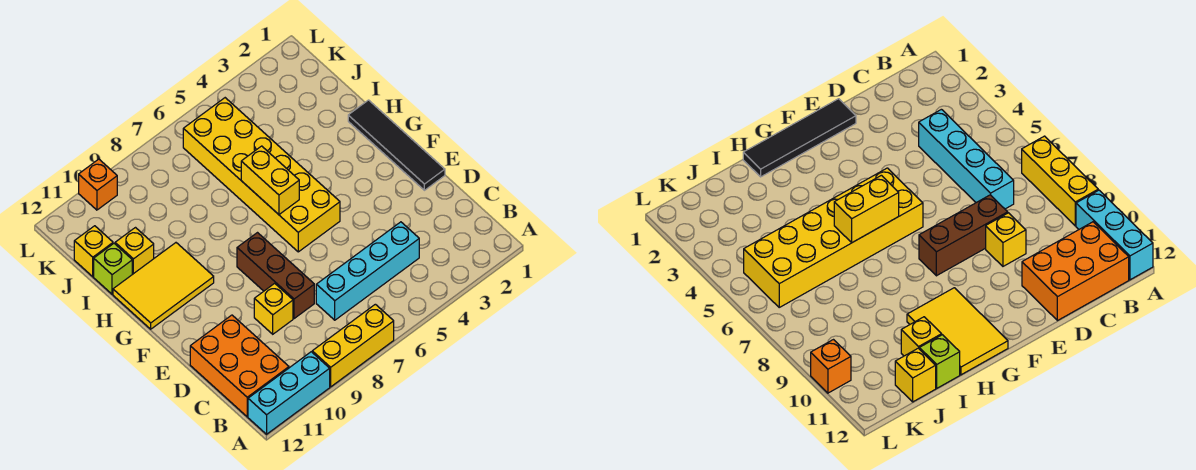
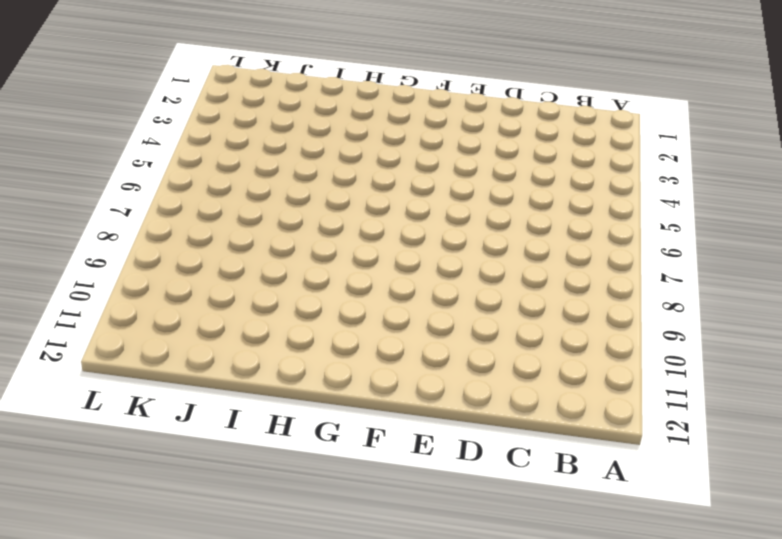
none -> yellow brick A7:A9 level 1
none -> cyan brick A10:A12 level 1
none -> orange brick B11:D12 level 1

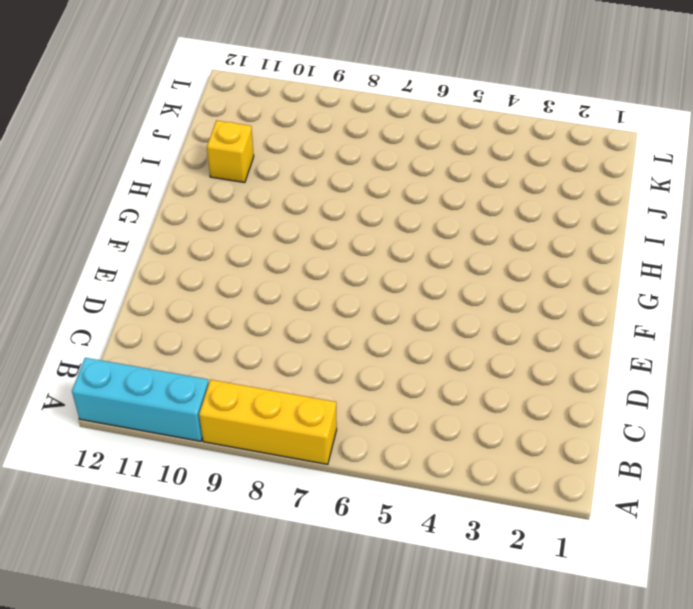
none -> orange brick B11:D12 level 1
none -> cyan brick C4:C7 level 1
none -> brown brick D8:F8 level 1

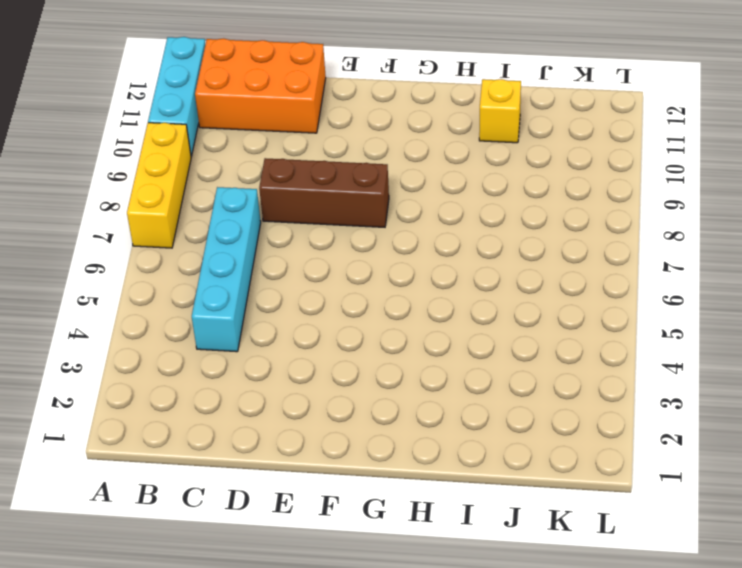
none -> yellow brick D9 level 1
none -> black tile E1:H1 level 1
none -> yellow brick F5:K6 level 1

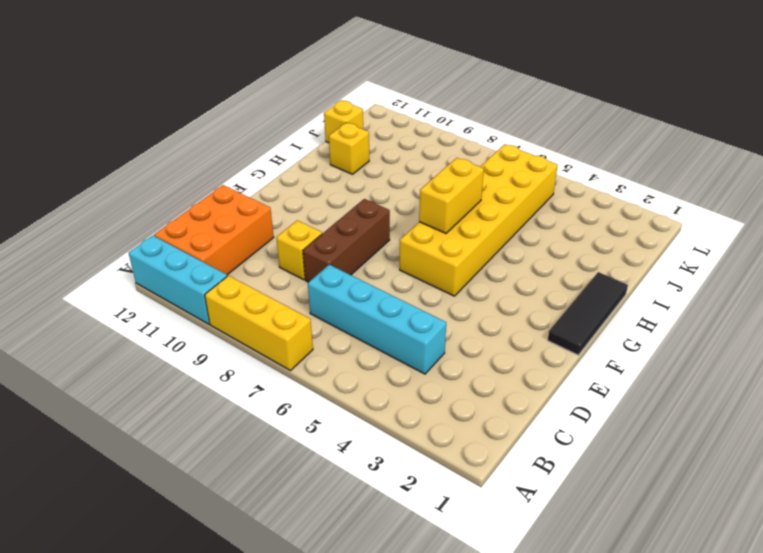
black tile F1:H1 level 1 -> black tile E1:H1 level 1
none -> yellow tile G10:H12 level 1
none -> lime brick I12 level 1
none -> orange brick L10 level 1

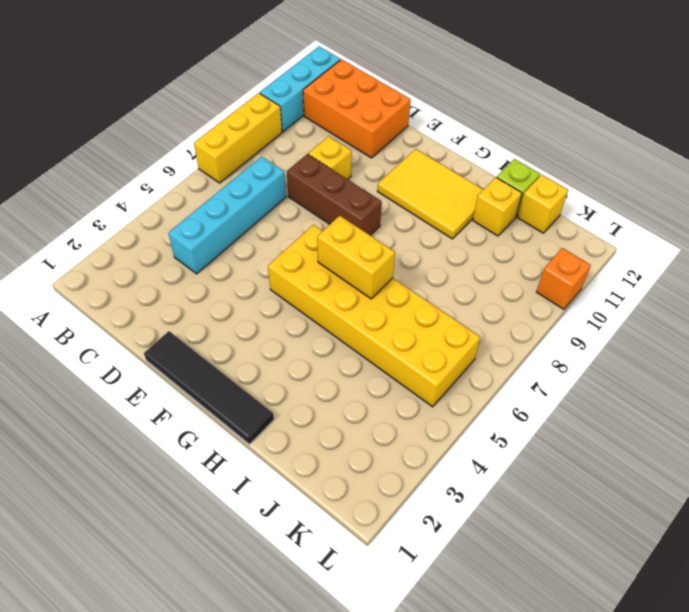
yellow tile F10:H11 level 1 -> yellow tile G10:H12 level 1

